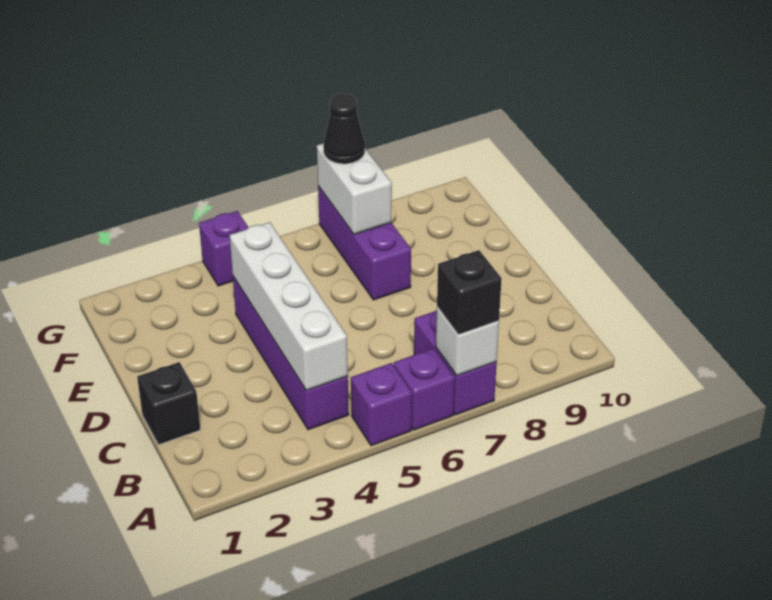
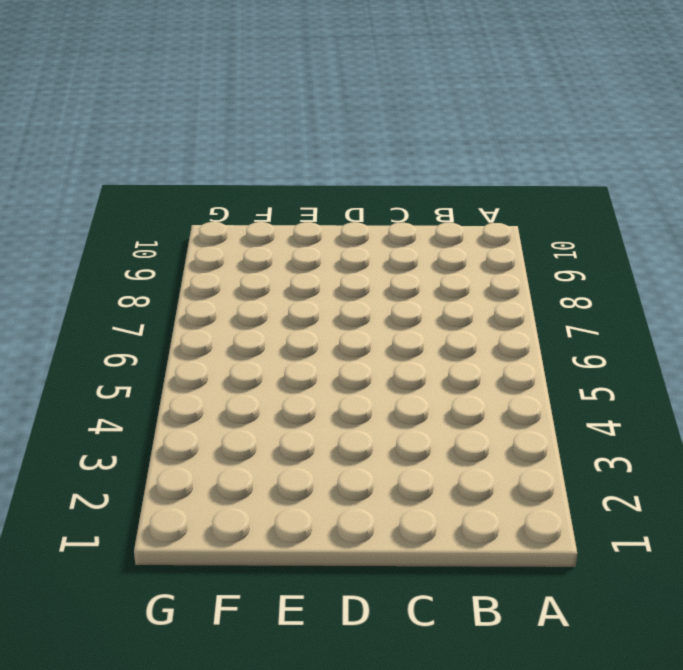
none -> purple brick A5 level 1
none -> purple brick A6 level 1
none -> purple brick A7:B7 level 1

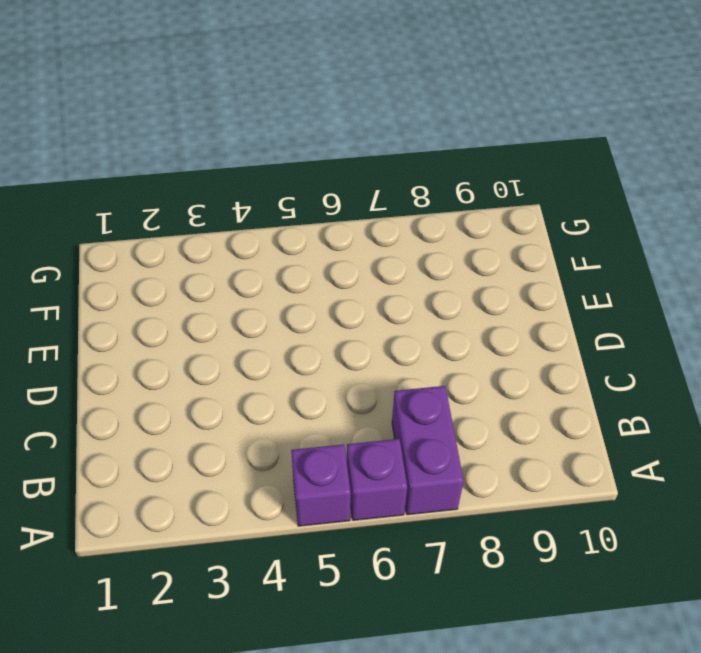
none -> purple brick B4:E4 level 1
none -> black brick C1 level 1
none -> purple brick E7:G7 level 1

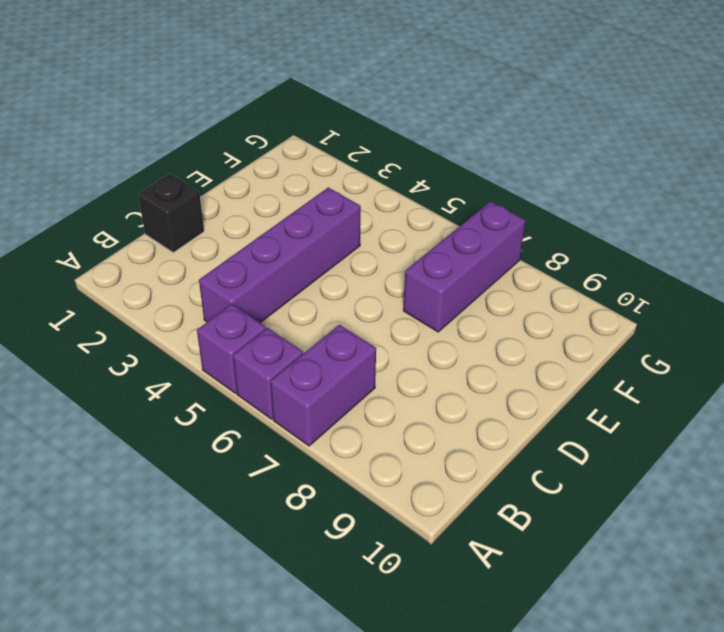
none -> purple brick G4 level 1
none -> white brick A7 level 2
none -> white brick B4:E4 level 2

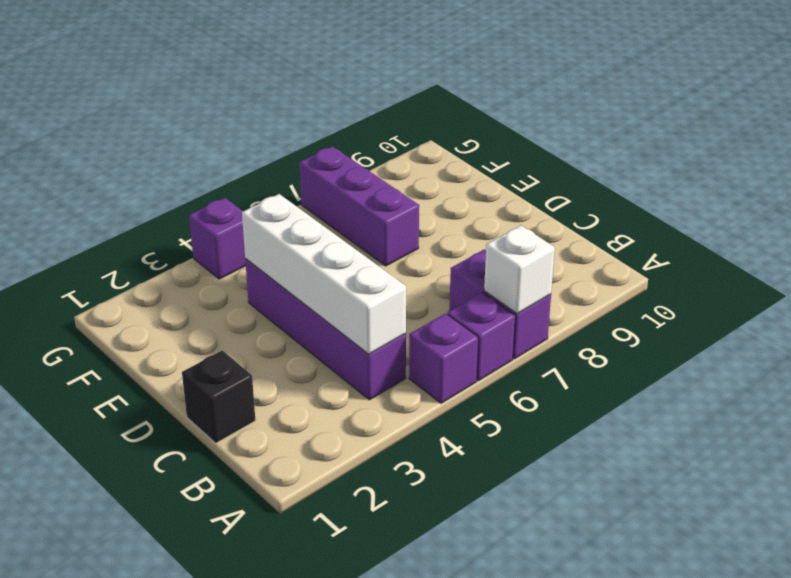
none -> white brick F7:G7 level 2
none -> black brick A7 level 3
none -> black cone G7 level 3

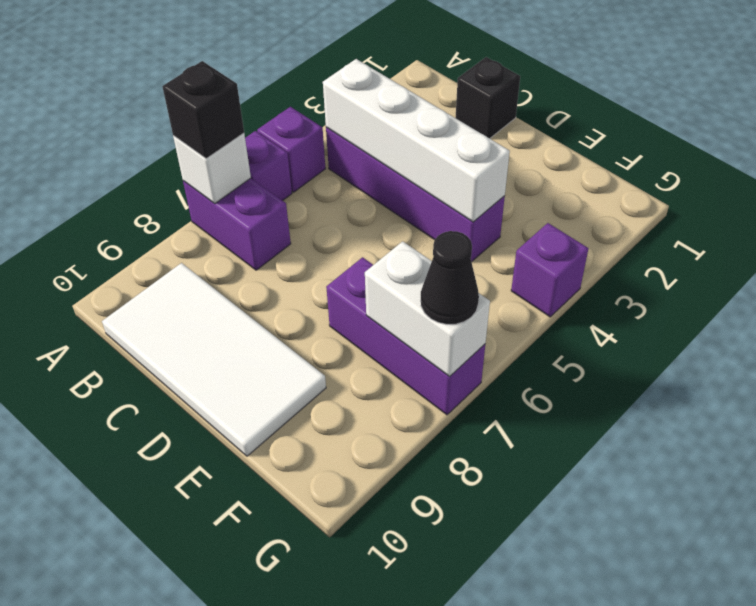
white tile B9:E10 level 1 -> none

